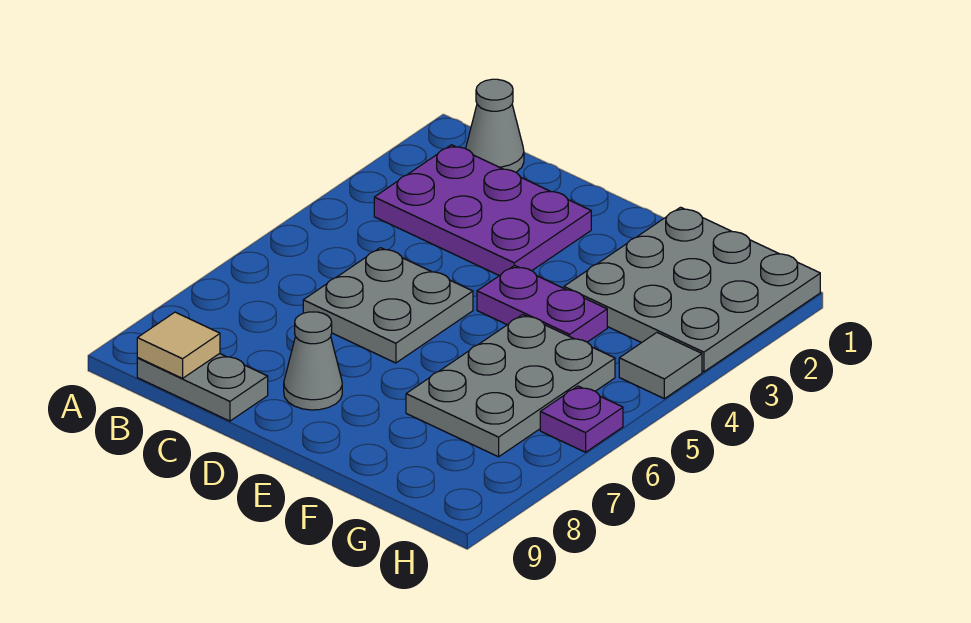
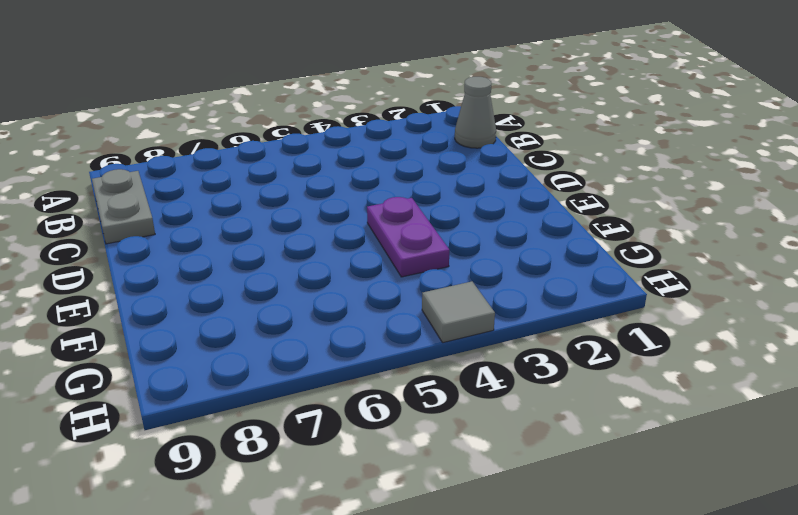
none -> purple plate B2:D3 level 1
none -> grey plate C5:D6 level 1

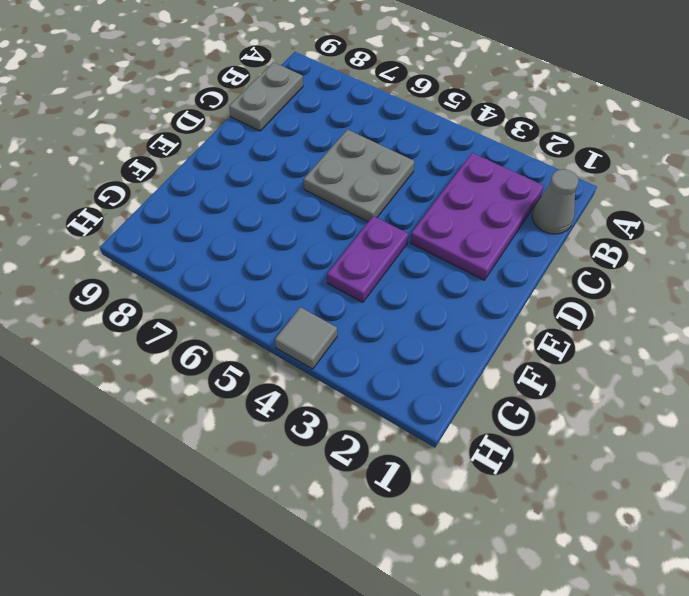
none -> grey cone D8 level 1
none -> grey plate F1:H3 level 1

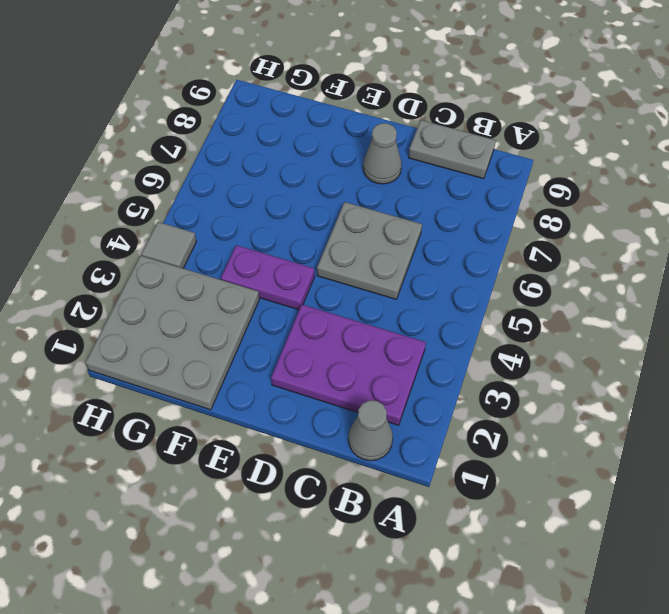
none -> grey plate F5:G7 level 1
none -> purple plate H6 level 1

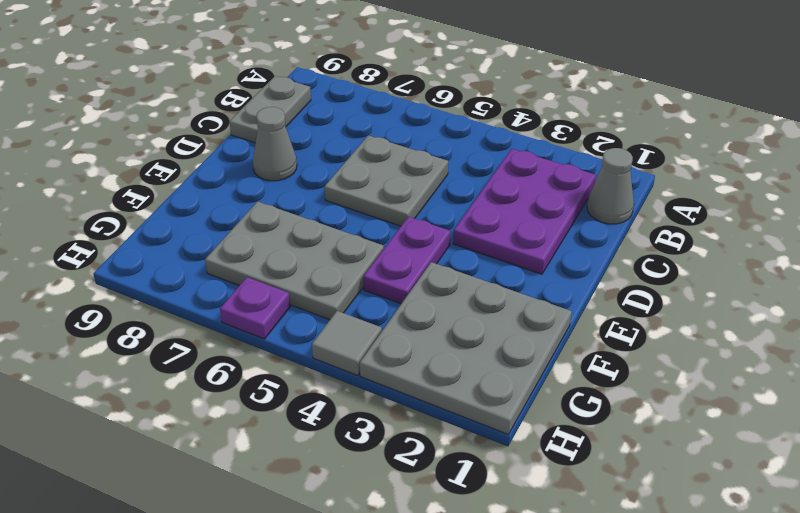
none -> tan tile B9 level 2

